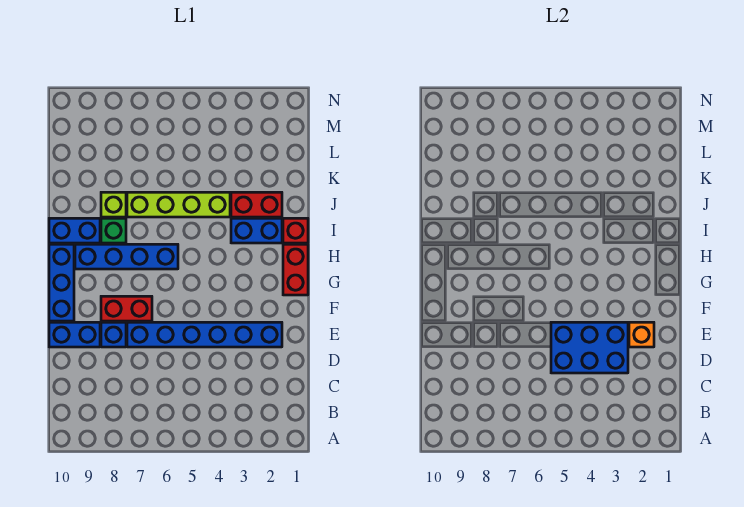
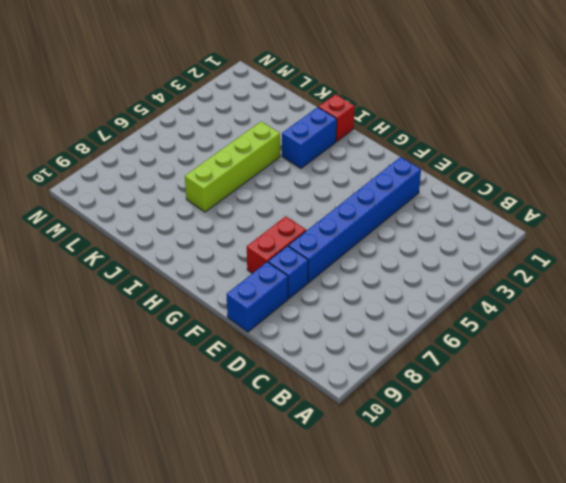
none -> blue brick F10:H10 level 1
none -> red brick G1:H1 level 1
none -> blue brick H6:H9 level 1

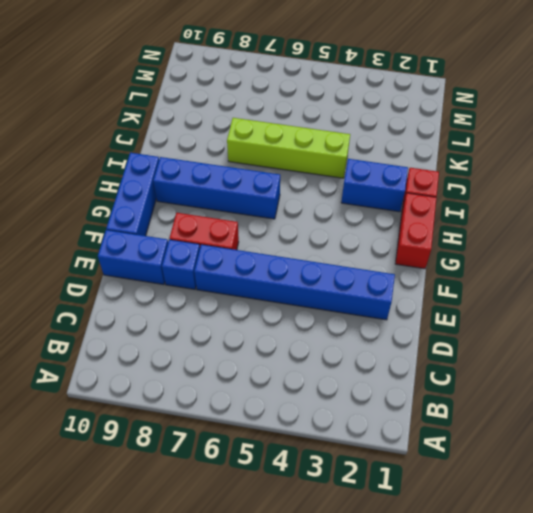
none -> green brick I8 level 1
none -> blue brick I9:I10 level 1
none -> red brick J2:J3 level 1

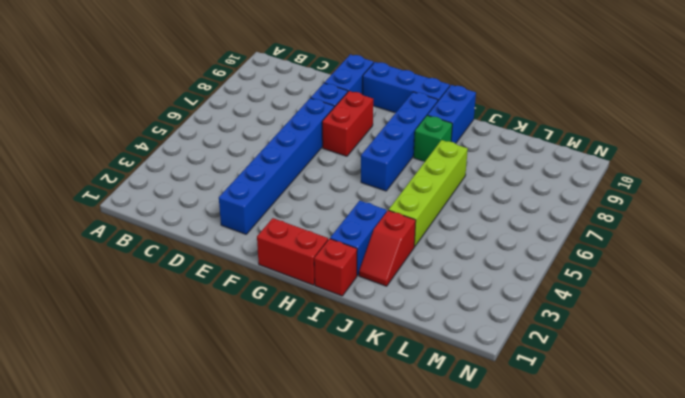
red slope J2:J3 level 1 top 3 -> red brick J2:J3 level 1
none -> lime brick J8 level 1
none -> blue brick D3:E5 level 2
none -> orange brick E2 level 2

